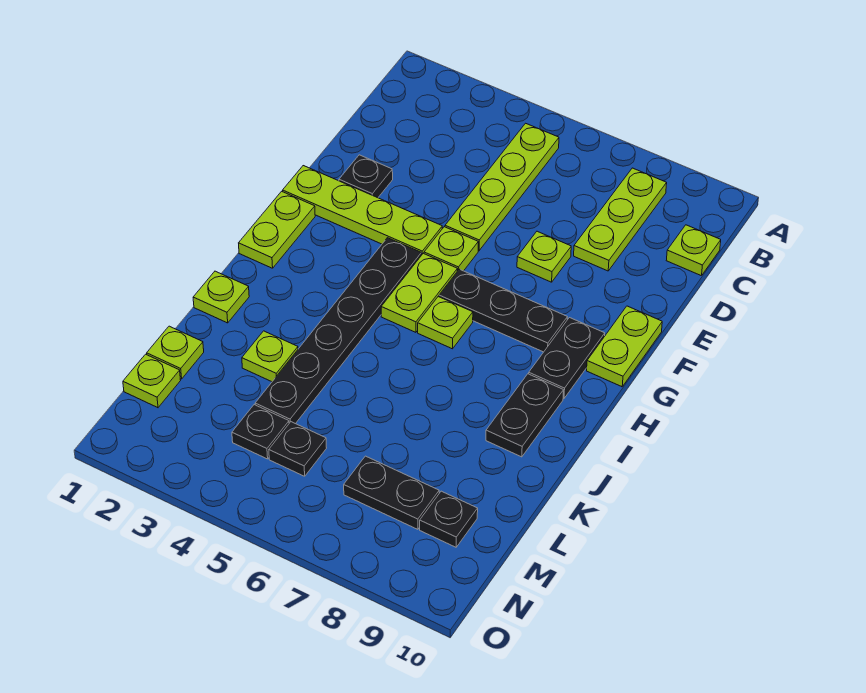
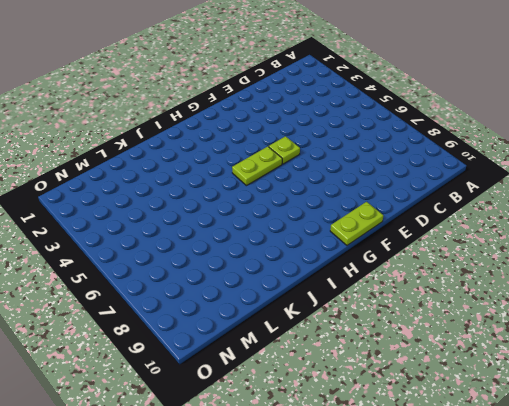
none -> lime plate B5:E5 level 1
none -> lime plate B8:D8 level 1
none -> lime plate C10 level 1

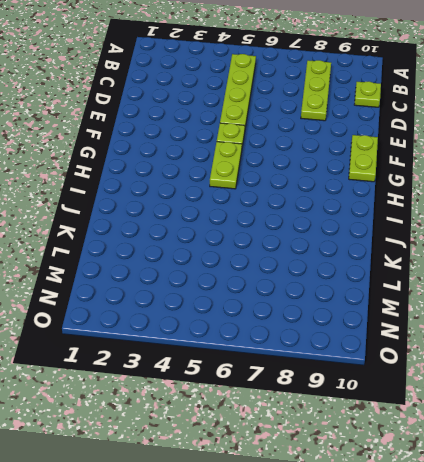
none -> black plate E2 level 1
none -> lime plate E7 level 1
none -> lime plate F1:F4 level 1

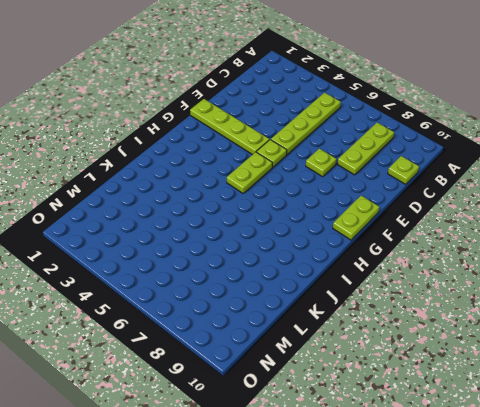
none -> black plate E2 level 1
none -> lime plate G1:H1 level 1
none -> black plate G4:L4 level 1

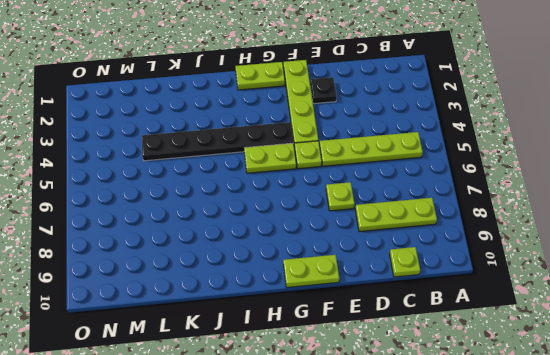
none -> black plate G6:G8 level 1
none -> black plate G9:H9 level 1
none -> lime plate H6 level 1

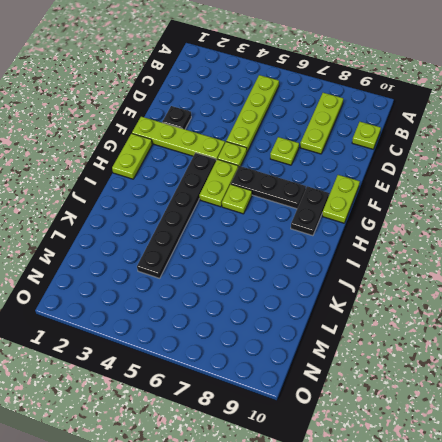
none -> black plate I9:J9 level 1
none -> lime plate J1 level 1
none -> lime plate K3 level 1

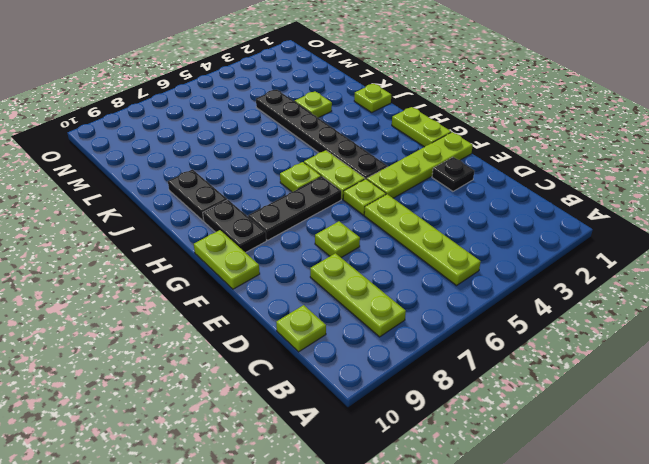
none -> lime plate L1 level 1
none -> lime plate M1 level 1
none -> black plate M4 level 1

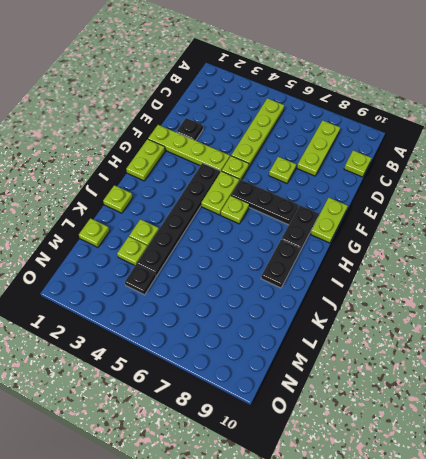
lime plate L3 level 1 -> lime plate M1 level 1
none -> black plate M5 level 1
none -> black plate M7:M8 level 1
none -> black plate M9 level 1

